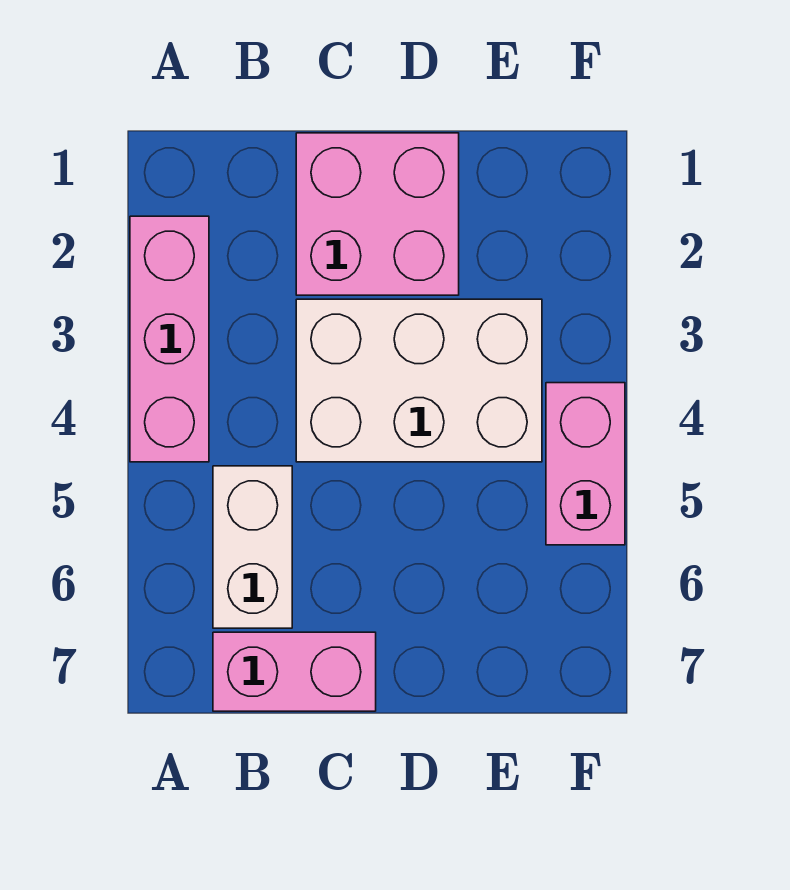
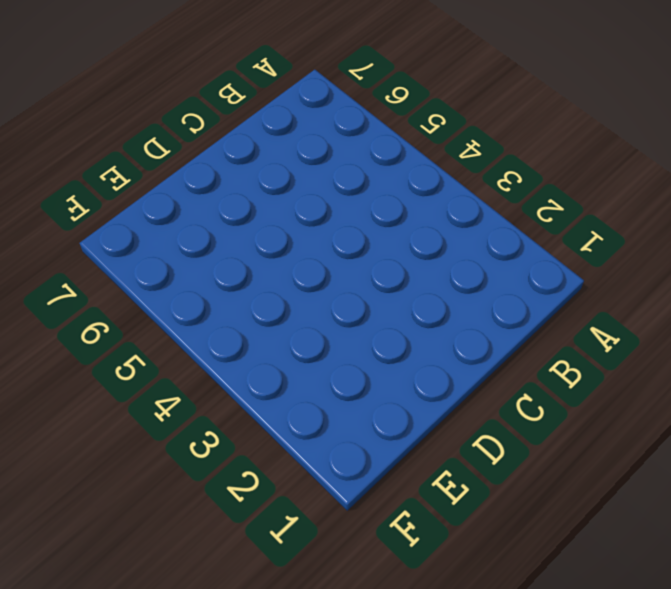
none -> pink brick A2:A4 level 1
none -> white brick B5:B6 level 1

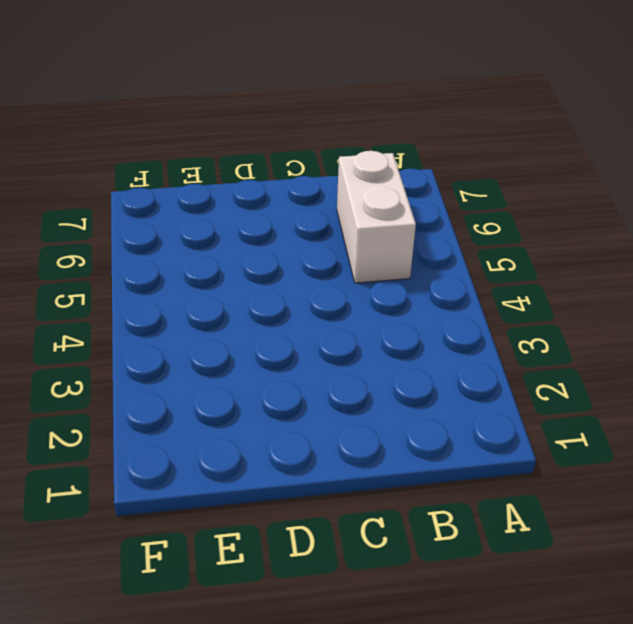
none -> pink brick A2:A4 level 1
none -> pink brick B7:C7 level 1

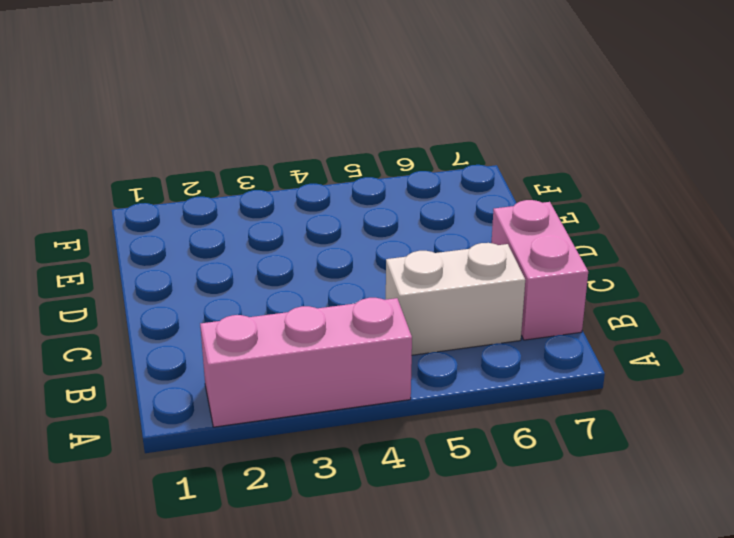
none -> pink brick C1:D2 level 1
none -> white brick C3:E4 level 1

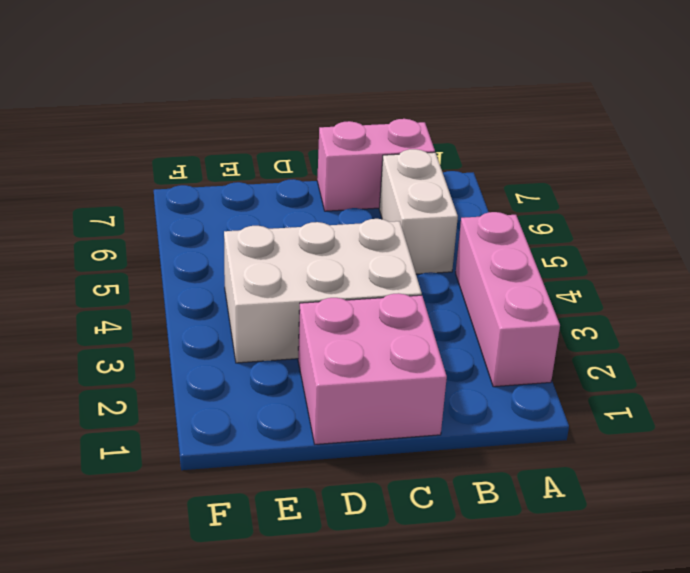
none -> pink brick F4:F5 level 1

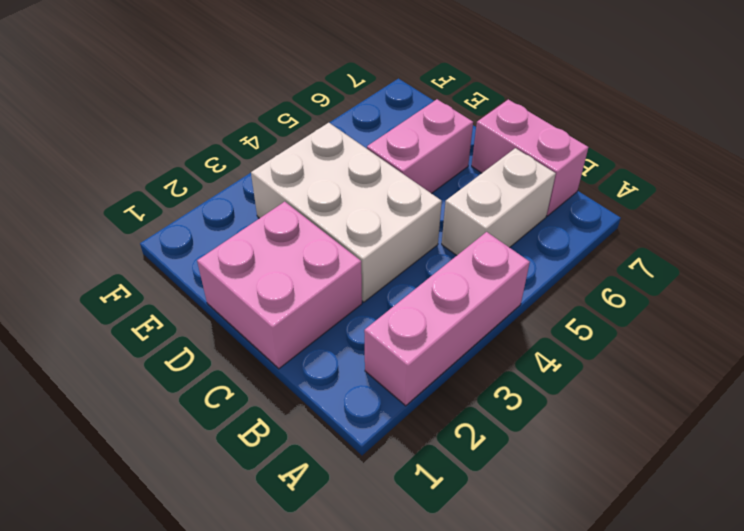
pink brick D5:D6 level 1 -> pink brick F4:F5 level 1

